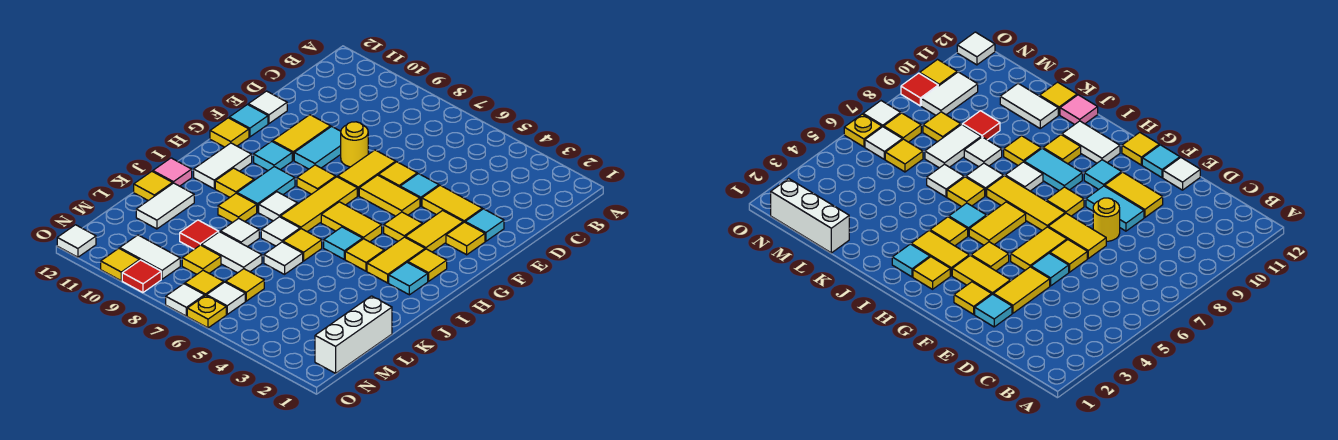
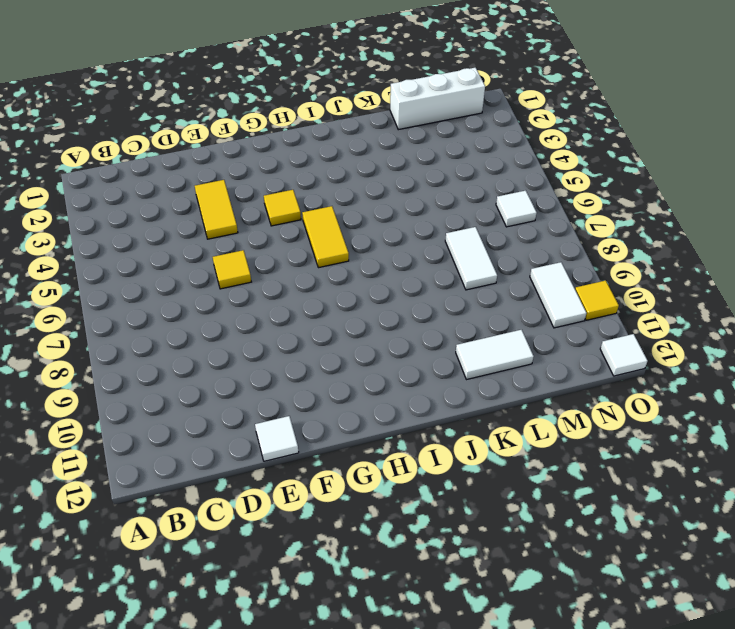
none -> cyan tile E2 level 1
none -> cyan tile E5 level 1
none -> yellow tile E7:F7 level 1
none -> yellow round brick E8 level 1

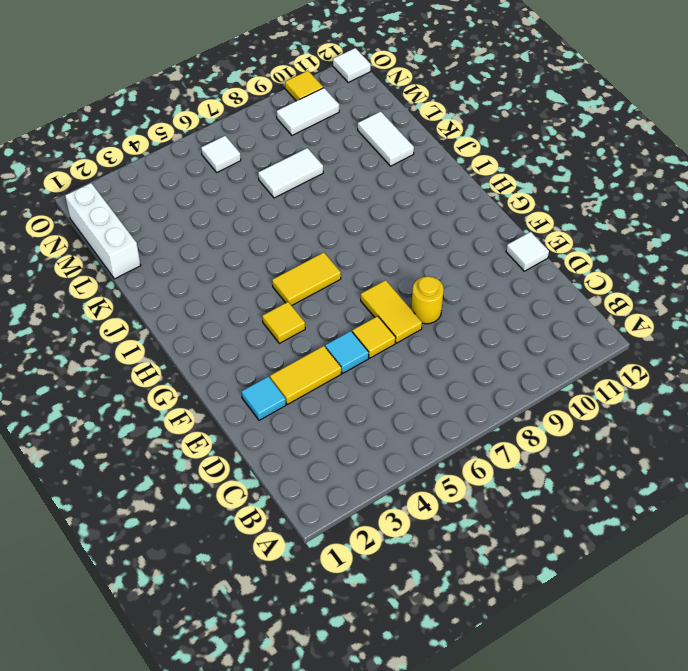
none -> cyan tile E9:F9 level 1
none -> yellow tile E10:F10 level 1
none -> yellow tile F2 level 1
none -> yellow tile F3:G3 level 1

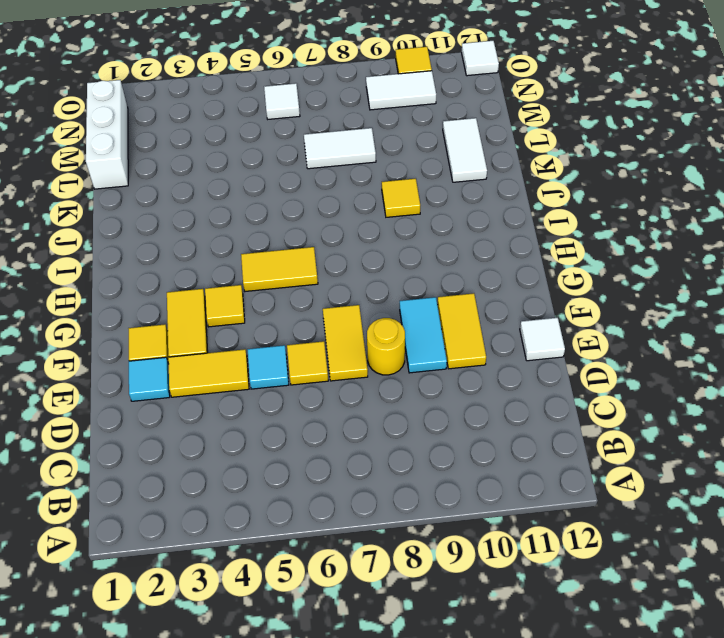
none -> yellow tile F5:F6 level 1
none -> cyan tile F12 level 1
none -> yellow tile G7:I7 level 1
none -> yellow tile G8 level 1

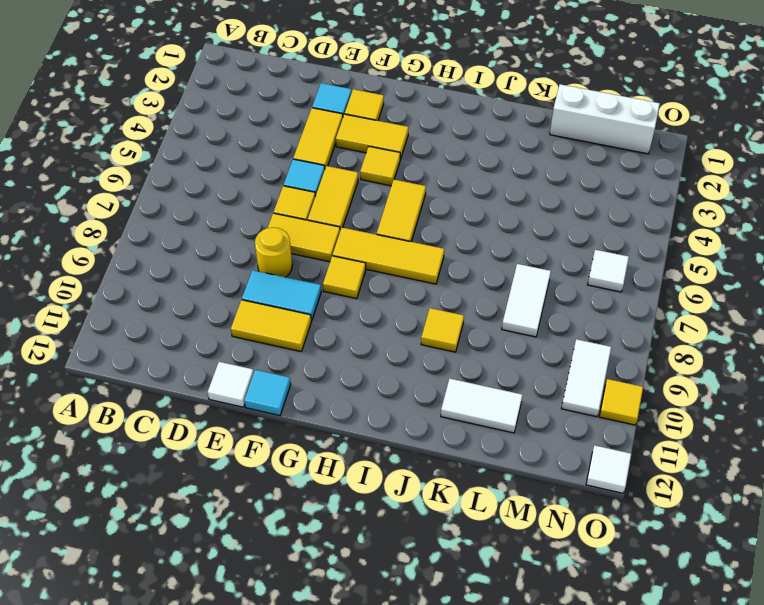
none -> cyan tile G10 level 1
none -> yellow tile G12 level 1
none -> yellow tile H2 level 1
none -> yellow tile H3:I3 level 1

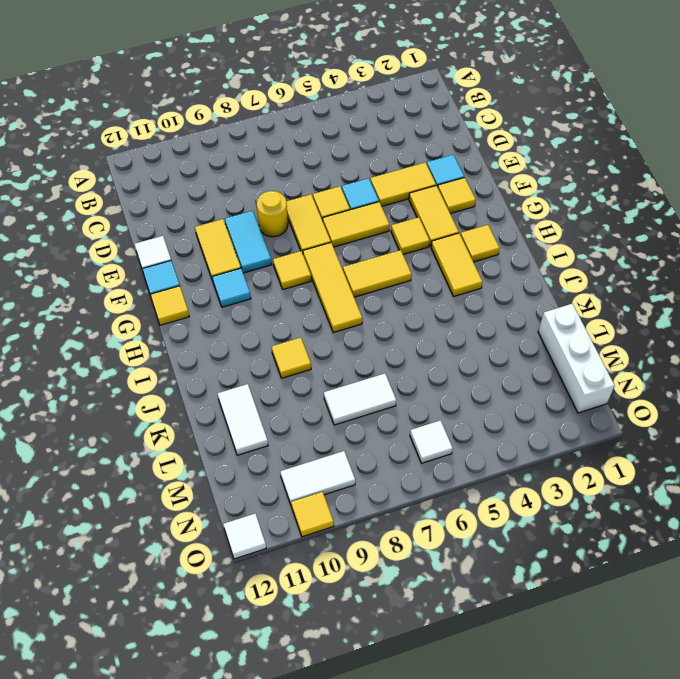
none -> cyan tile H9:I9 level 1
none -> white tile H11:I11 level 1
none -> cyan tile I2 level 1
none -> yellow tile I4 level 1

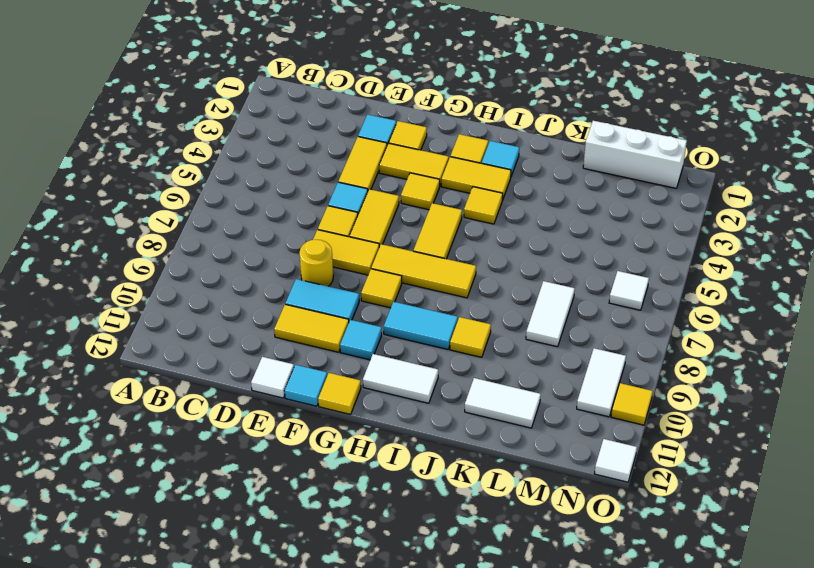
none -> cyan tile I5 level 1
none -> white tile I8 level 1
none -> yellow tile I10 level 1
none -> yellow tile J6 level 1

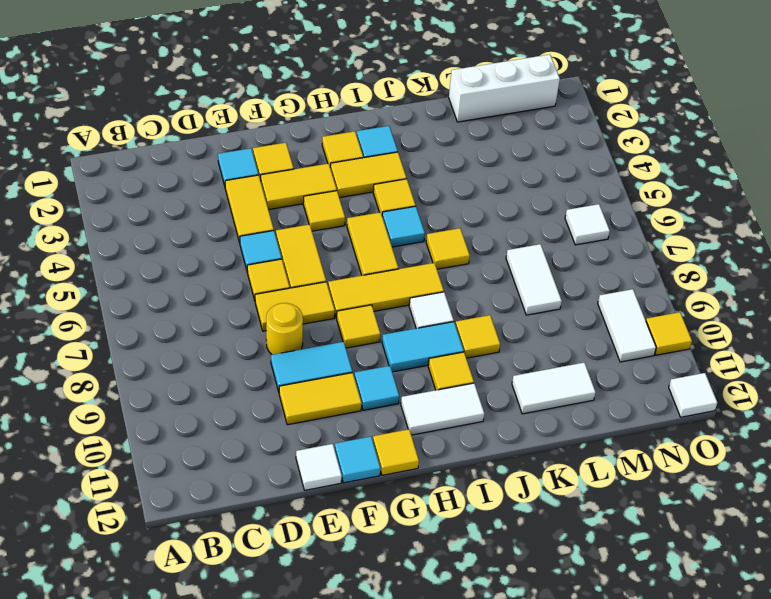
none -> white tile J7 level 1
none -> pink tile J12 level 1
none -> white tile K6 level 1
none -> white tile K8 level 1

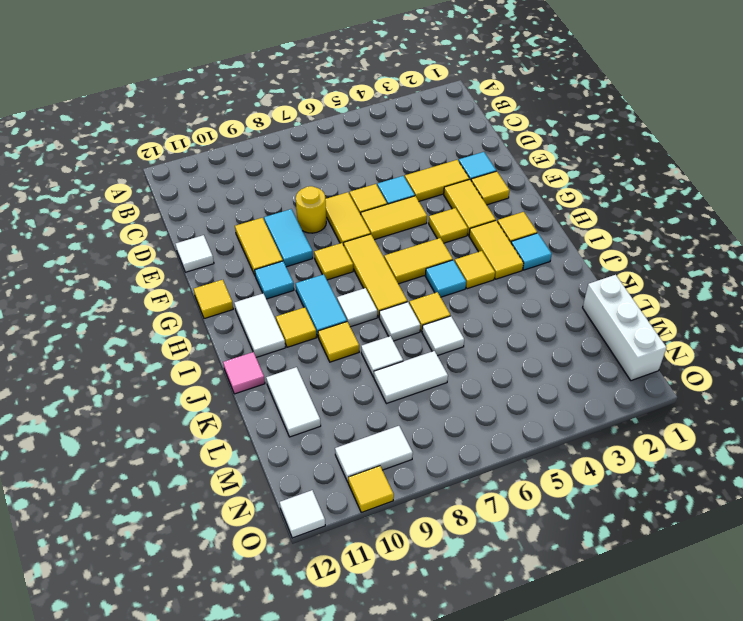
none -> cyan tile F12 level 1
none -> yellow tile K12 level 1
none -> red tile L9 level 1
none -> yellow tile M6 level 1

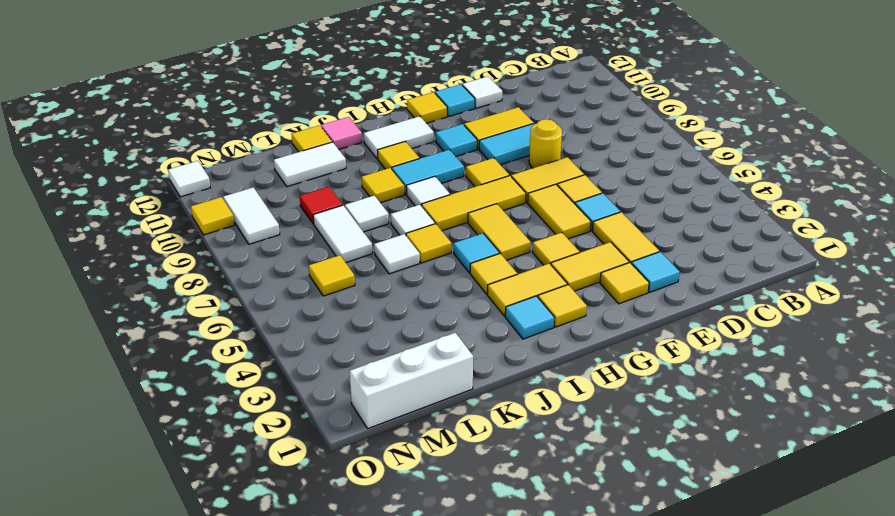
none -> yellow tile M8 level 1
none -> white tile N6 level 1
none -> yellow tile N7 level 1
none -> yellow plate O6 level 1

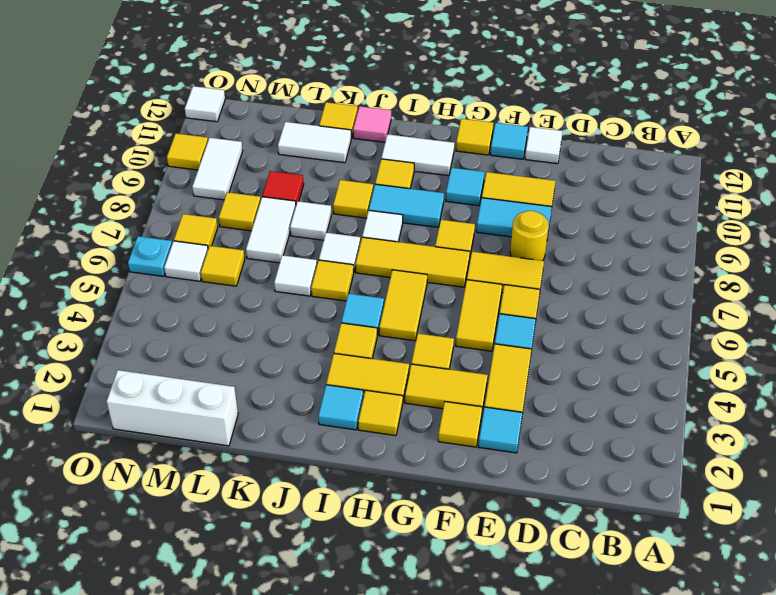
cyan plate O6 level 1 -> yellow plate O6 level 1
none -> white tile O7 level 1
none -> red tile O9 level 1

